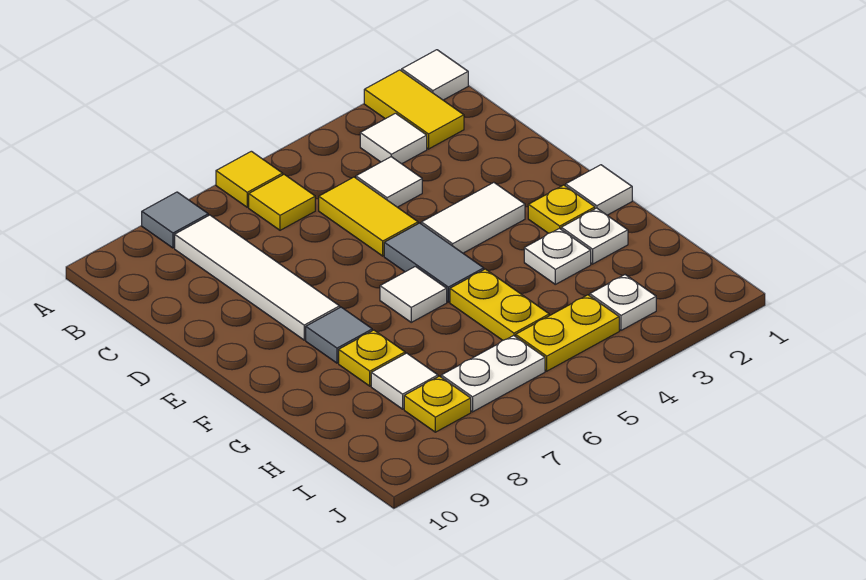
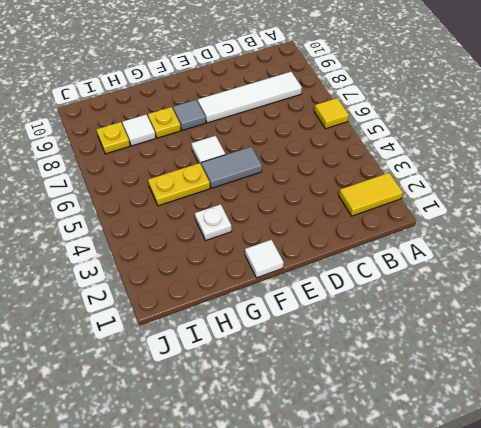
none -> white tile A1 level 1
none -> grey tile A8 level 1
none -> white tile B3 level 1

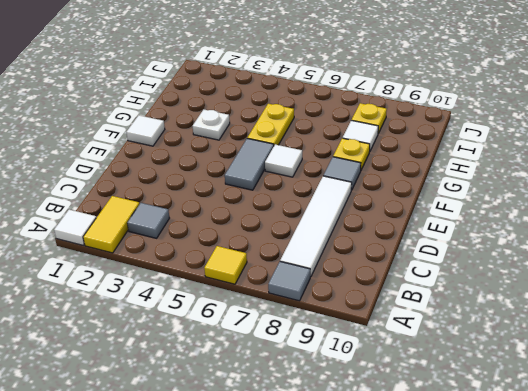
grey tile B3 level 1 -> white tile B3 level 1
none -> yellow tile B6 level 1
none -> white tile C4 level 1
none -> yellow tile C5:D5 level 1

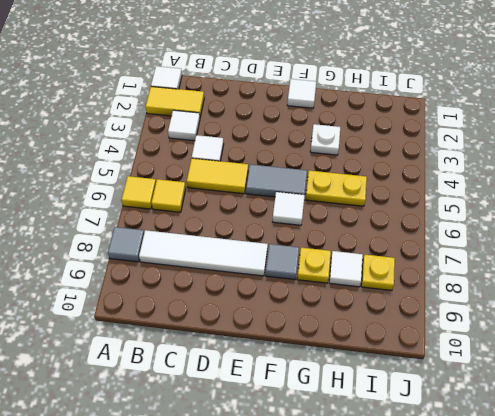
none -> white tile E3:E4 level 1
none -> yellow plate F2 level 1
none -> white plate G2 level 1

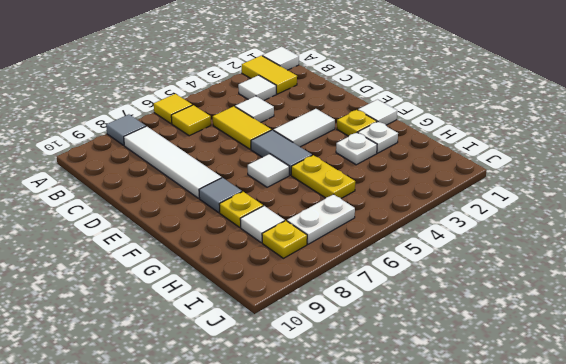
none -> white plate I3 level 1
none -> yellow plate I4:I5 level 1

